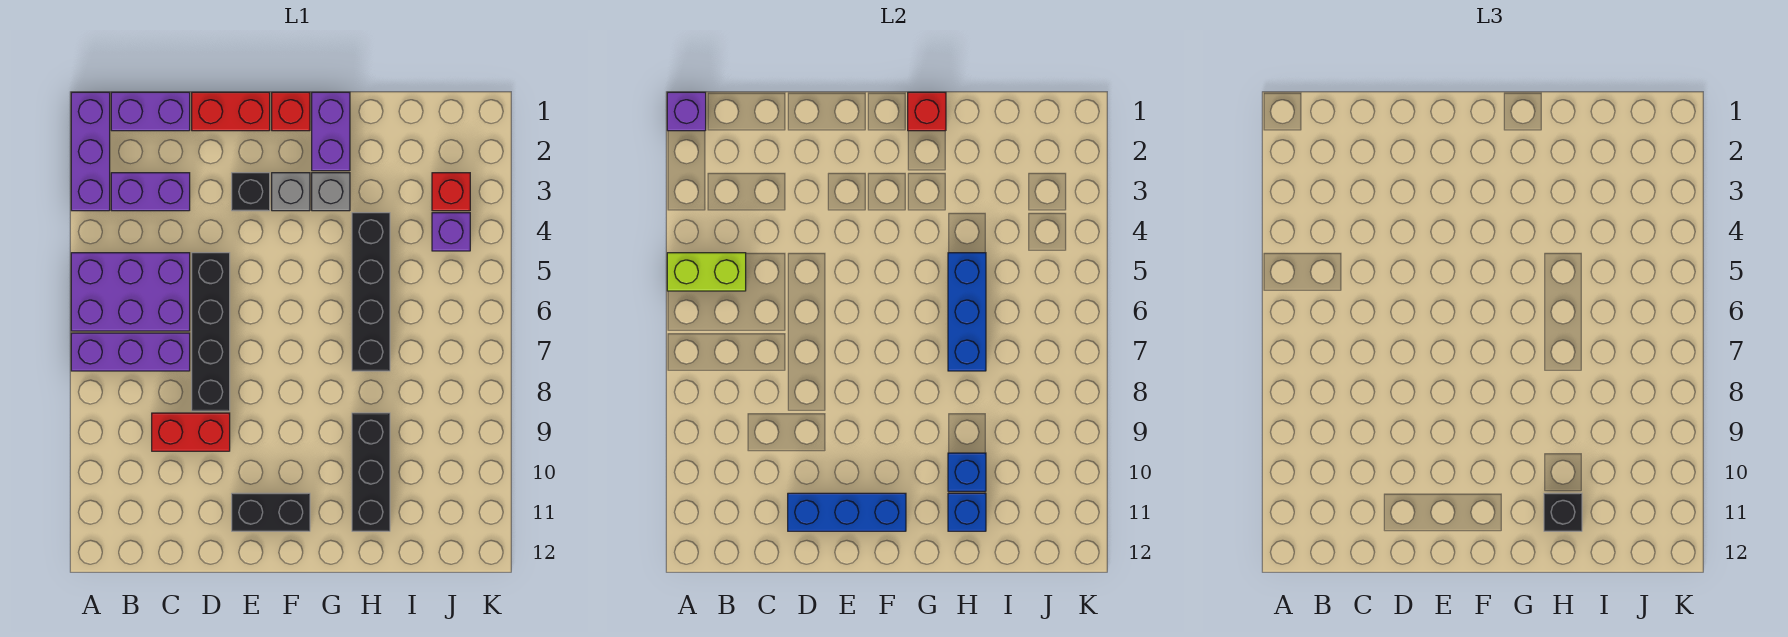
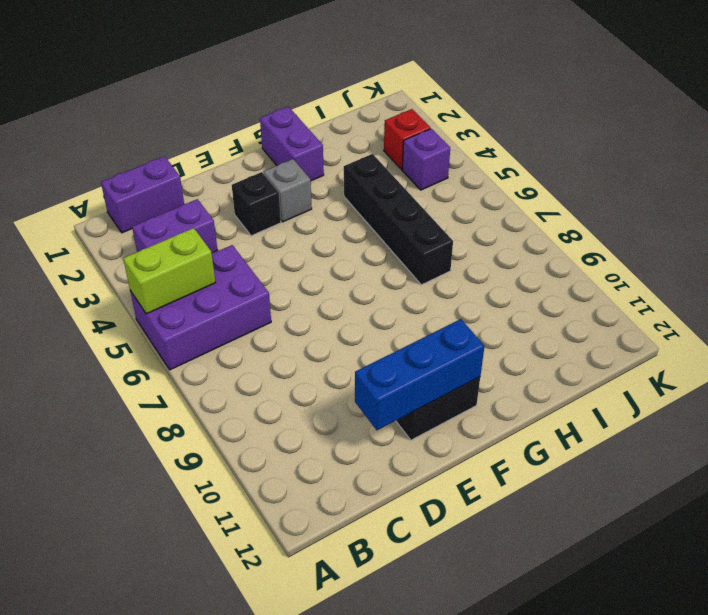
none -> purple brick A1:A3 level 1
none -> purple brick A7:C7 level 1
none -> red brick C9:D9 level 1

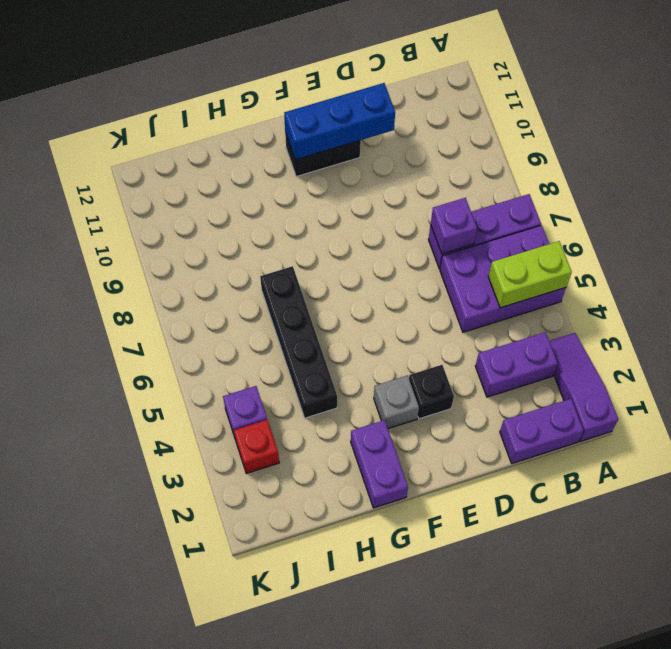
purple slope A1:A3 level 1 top 1 -> purple brick A1:A3 level 1
purple brick C7 level 2 -> purple brick A1 level 2
none -> red brick C9:D9 level 1
none -> red brick D1:E1 level 1
none -> black brick D5:D8 level 1

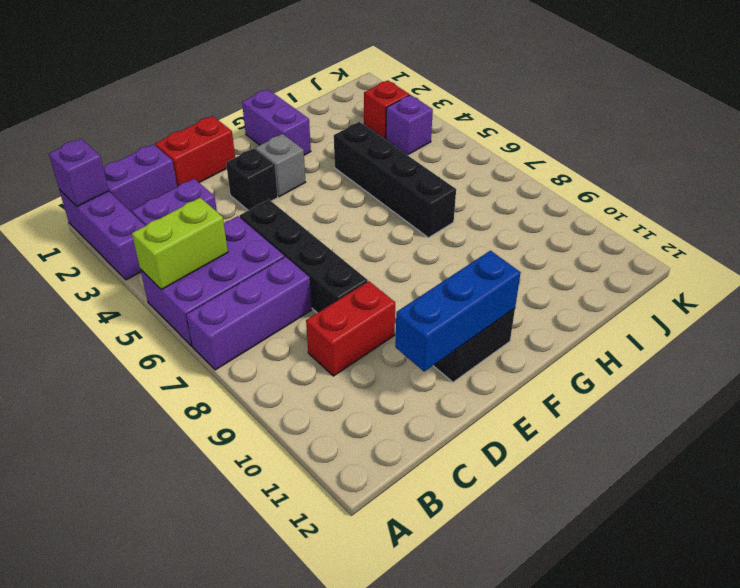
none -> red brick F1 level 1
none -> grey brick G3 level 1
none -> black brick H9:H11 level 1

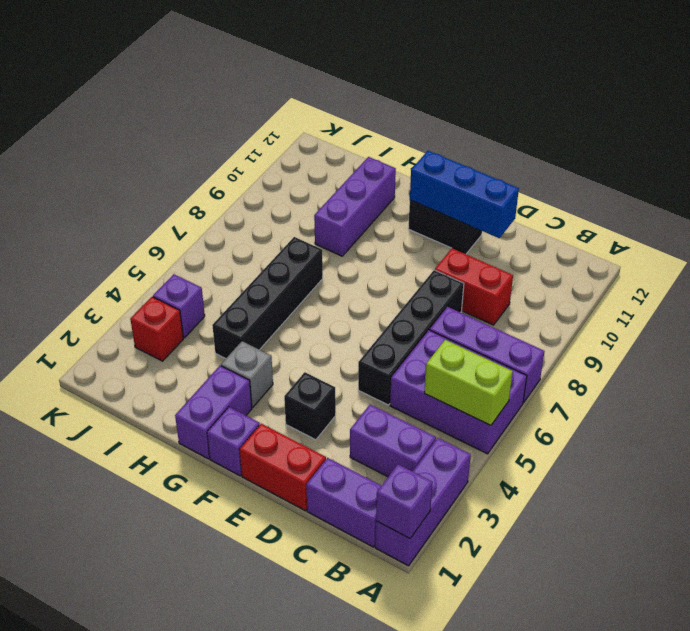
purple brick F1 level 1 -> red brick F1 level 1
purple brick H9:H11 level 1 -> black brick H9:H11 level 1
none -> grey brick F3 level 1
none -> red brick G1 level 2
none -> blue brick H5:H7 level 2

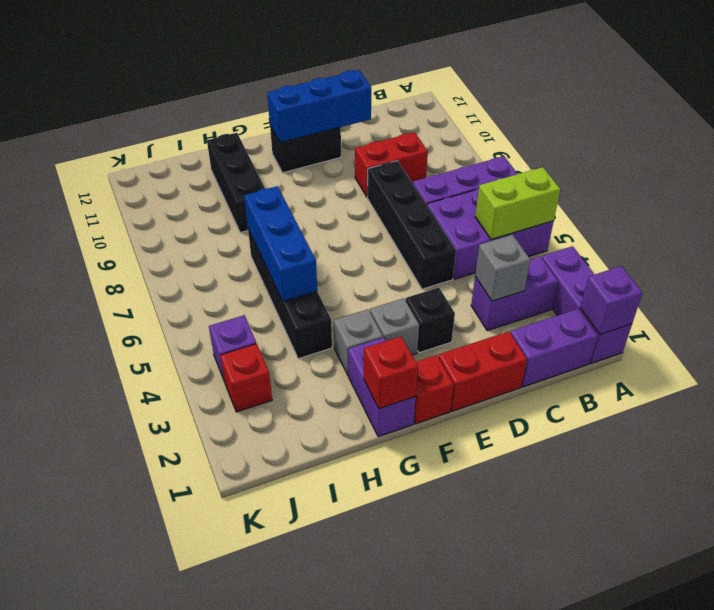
grey brick C3 level 2 -> none
none -> blue brick H10 level 2
none -> blue brick H11 level 2
none -> black brick H11 level 3

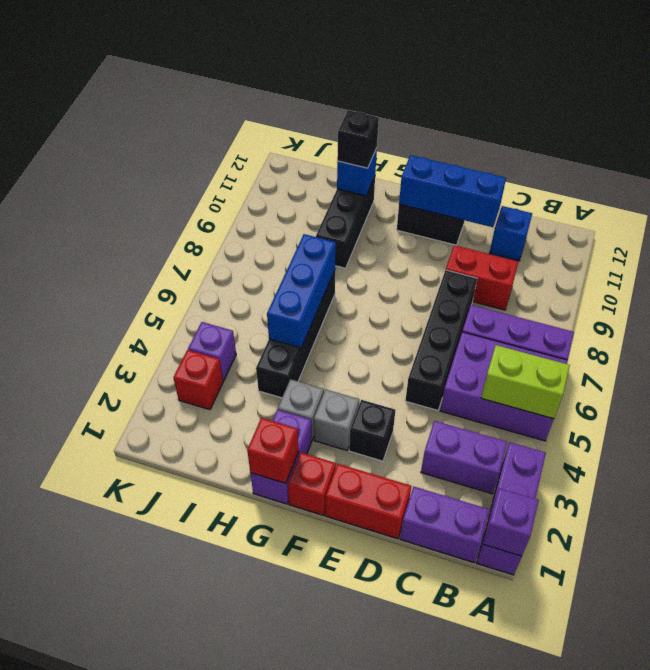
blue brick C11 level 1 -> blue brick H10 level 2

